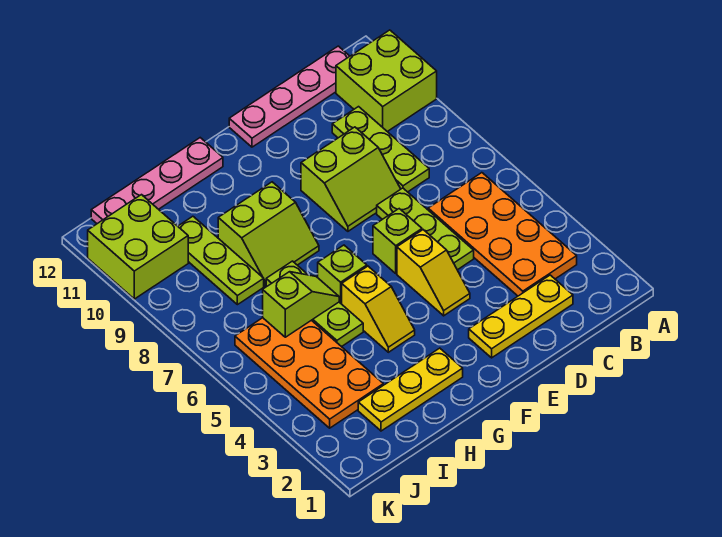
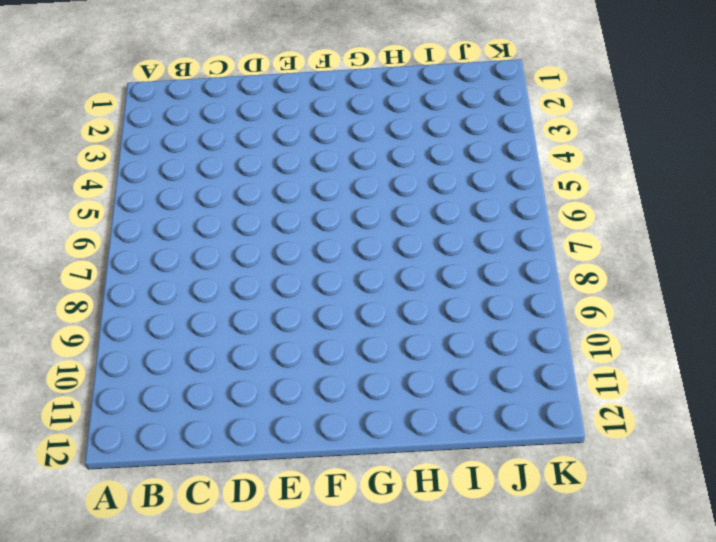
none -> lime brick A10:B11 level 1
none -> orange plate B3:C6 level 1
none -> pink plate B12:E12 level 1

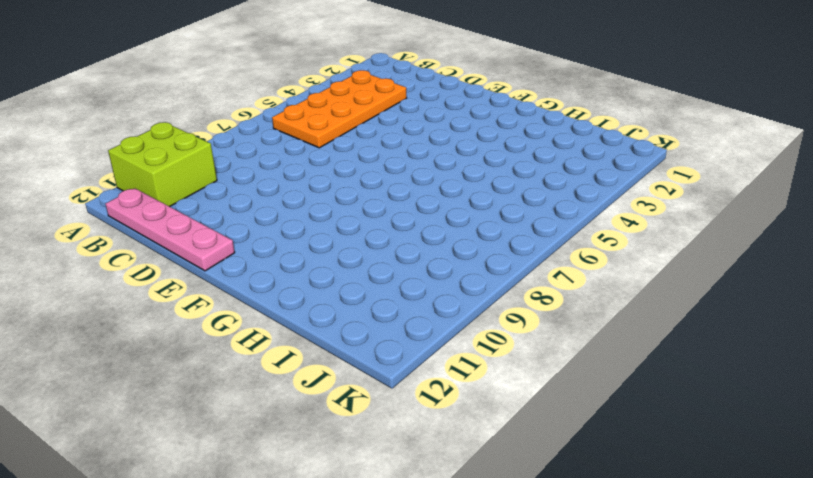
none -> yellow plate C2:E2 level 1
none -> lime plate C8:C10 level 1
none -> lime plate D5:D7 level 1

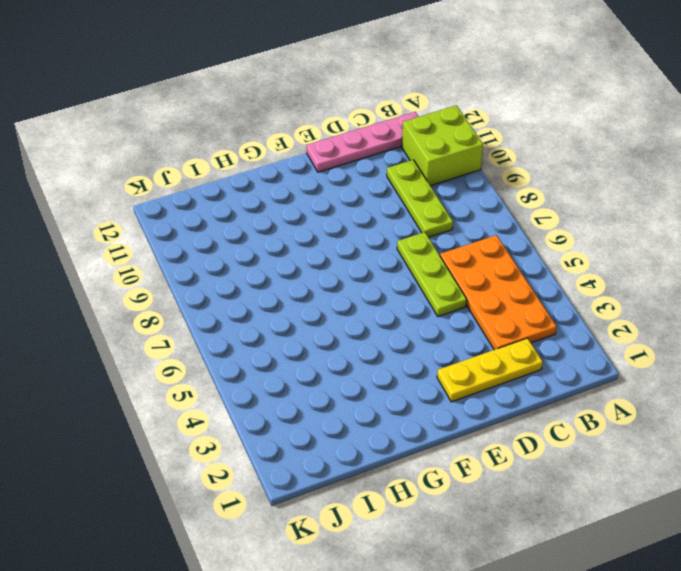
none -> lime slope D8:E9 level 1 top 9
none -> yellow slope E4:E5 level 1 top 5
none -> lime brick E6 level 1

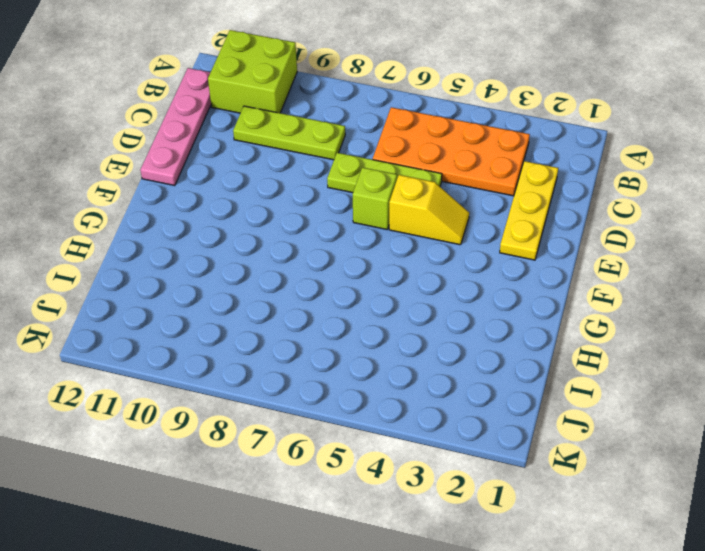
none -> lime slope D8:E9 level 1 top 9
none -> yellow plate G2:I2 level 1
none -> yellow slope G4:G5 level 1 top 5

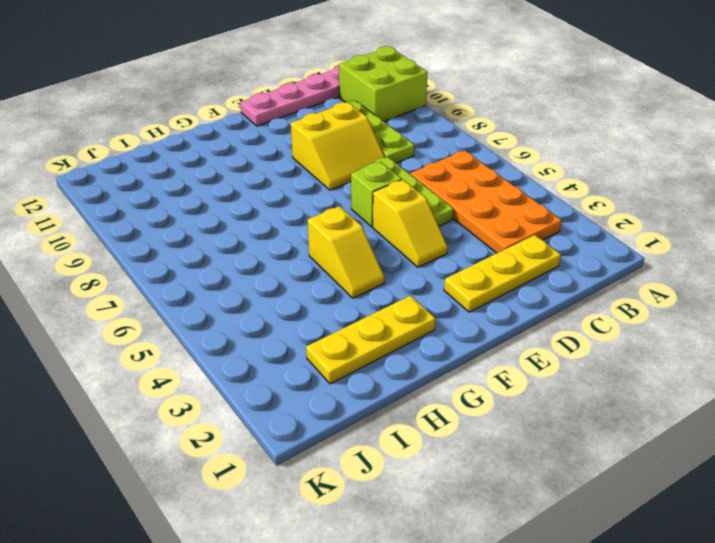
yellow slope D8:E9 level 1 top 9 -> lime slope D8:E9 level 1 top 9
none -> lime brick G6 level 1
none -> lime slope G8:H9 level 1 top 9
none -> pink plate G12:J12 level 1

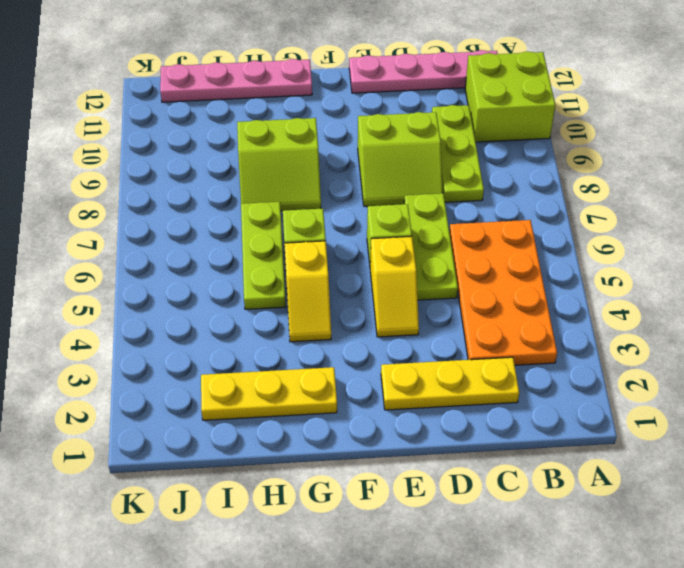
none -> orange plate I3:J6 level 1
none -> lime plate I8:I10 level 1
none -> lime brick J10:K11 level 1

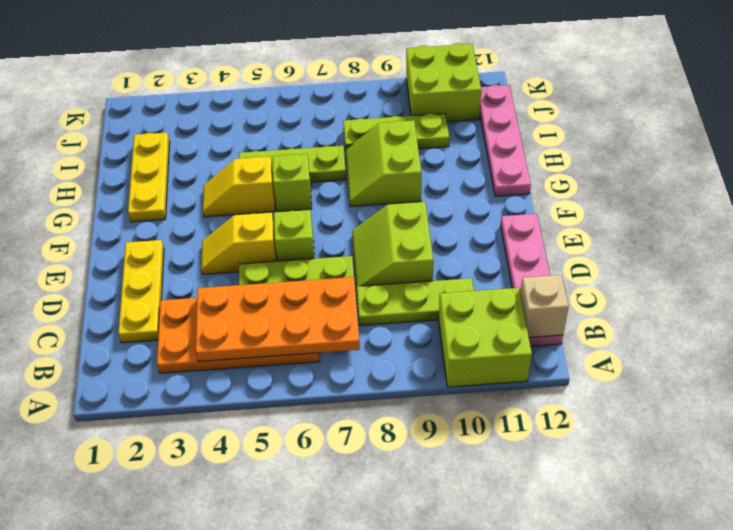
orange plate B4:C7 level 2 -> orange plate I3:J6 level 1
tan brick B12 level 2 -> none
none -> lime slope H6:I6 level 2 top I

